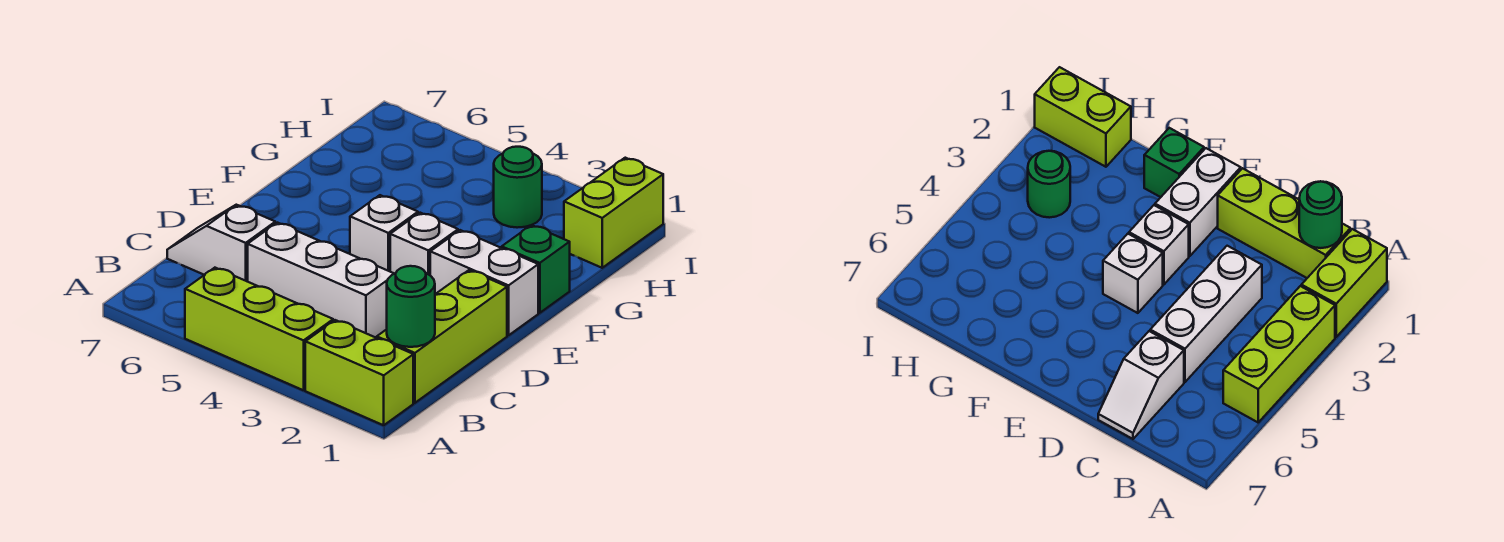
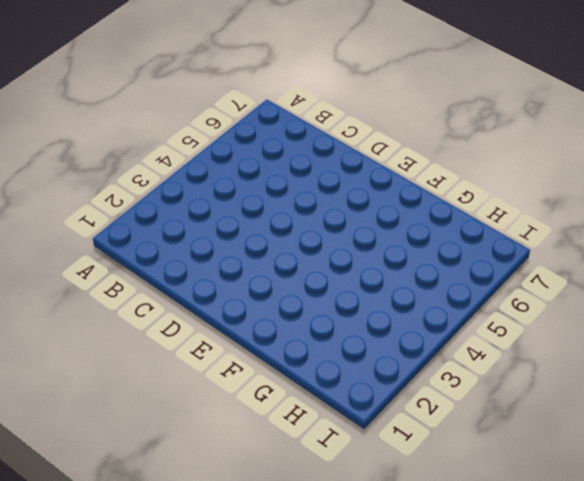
none -> lime brick A1:A2 level 1
none -> lime brick A3:A5 level 1
none -> lime brick B1:D1 level 1

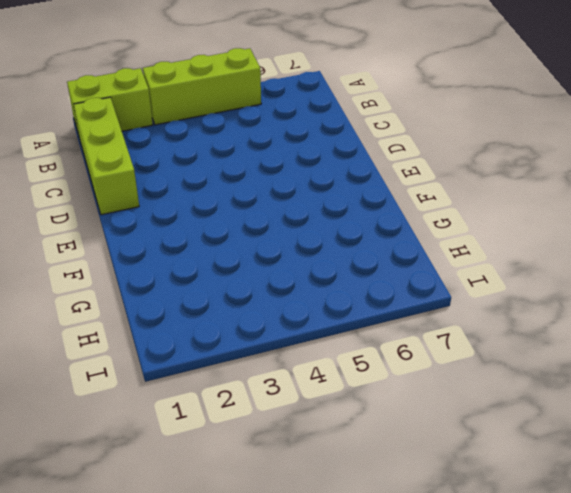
none -> white brick C3:C5 level 1
none -> white slope C6:C7 level 1 top 6
none -> white brick E1:E2 level 1

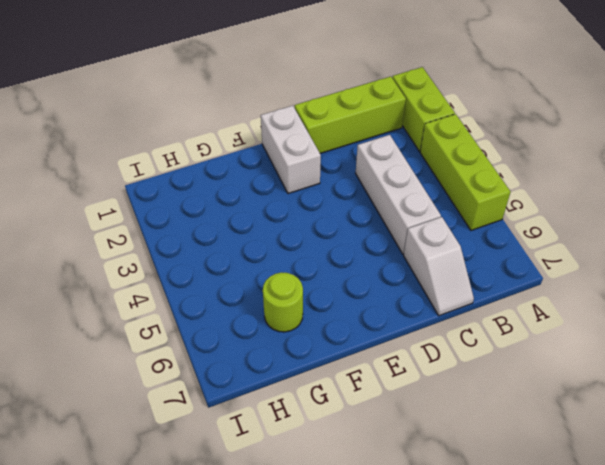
lime round brick G6 level 1 -> none
none -> white brick E3 level 1
none -> white brick E4 level 1
none -> green brick F1 level 1

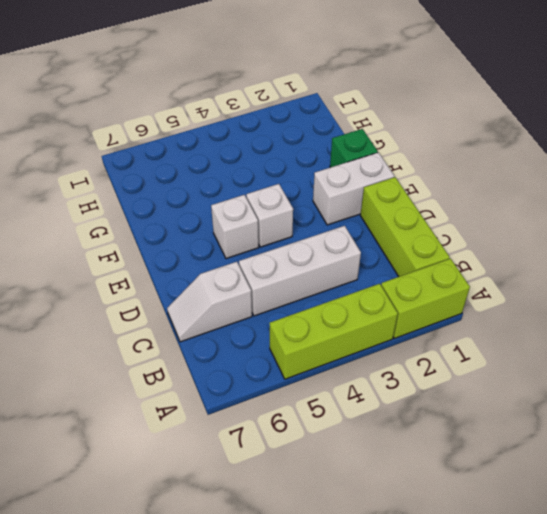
white brick E5 level 1 -> white brick E3 level 1
none -> lime brick H1:I1 level 1
none -> green round brick H3 level 1
none -> green round brick B1 level 2

